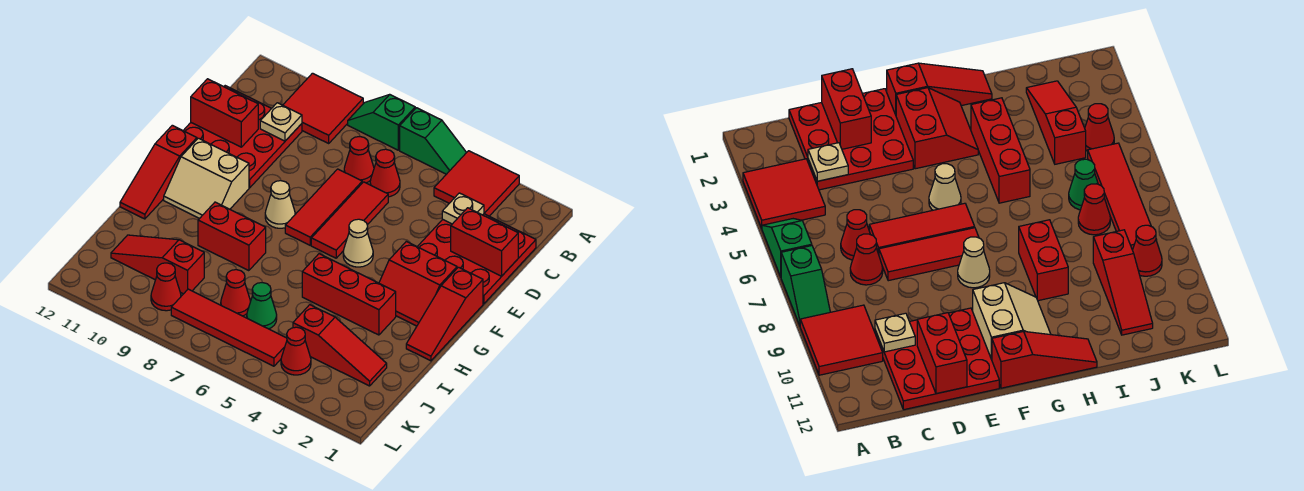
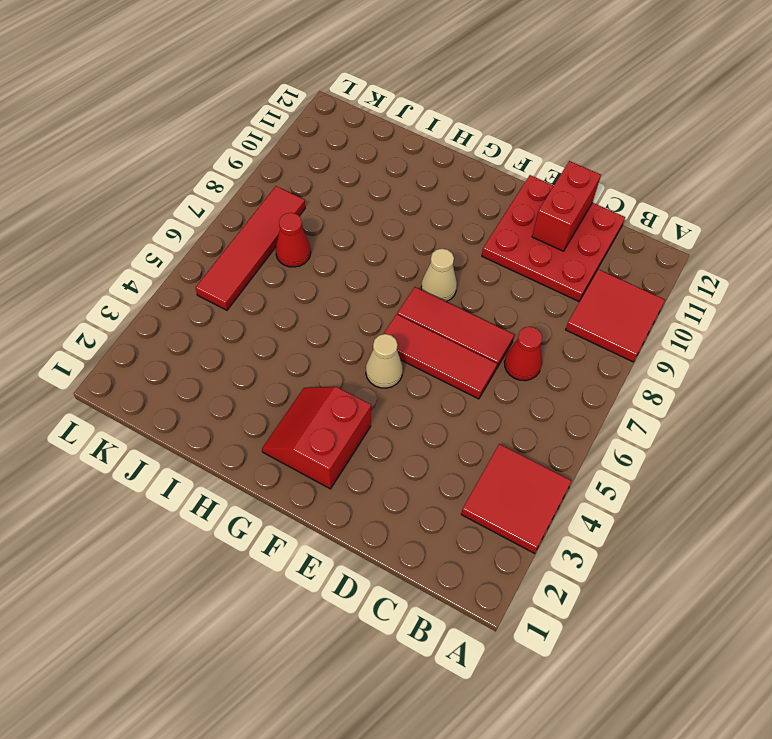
none -> green slope A5:A6 level 1 top 6
none -> green slope A7:A8 level 1 top 7
none -> red plate C1:E3 level 1

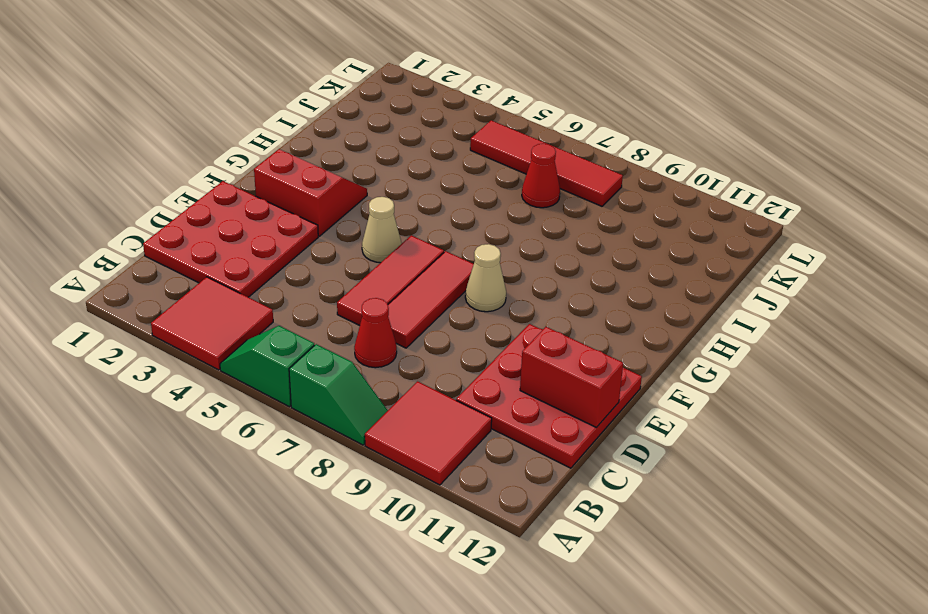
none -> red cone C6 level 1
none -> red slope F1:H1 level 1 top F
none -> tan slope F10:G11 level 1 top F

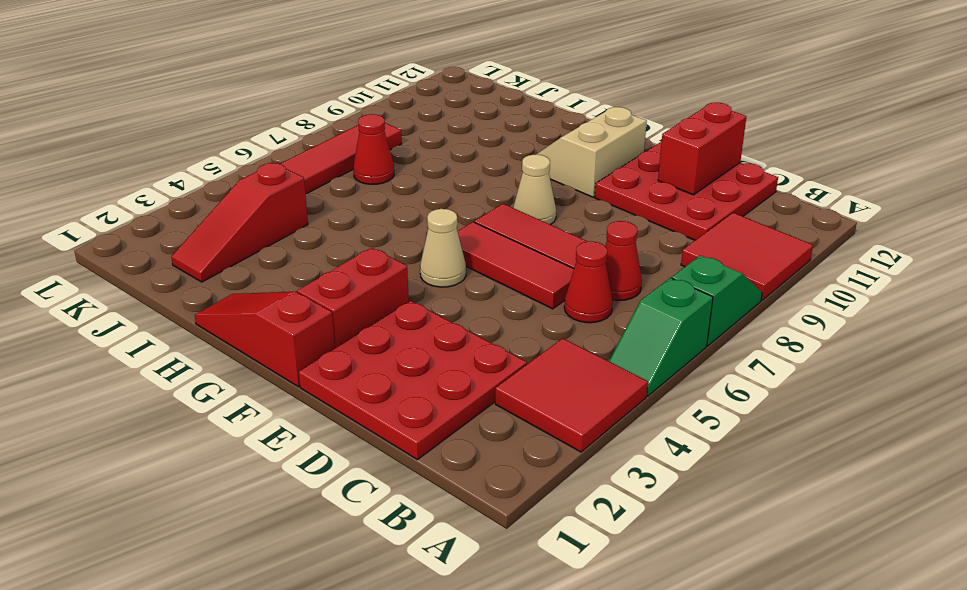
none -> red slope F12:H12 level 1 top F
none -> red brick H3:H5 level 1
none -> red brick H8:H9 level 1

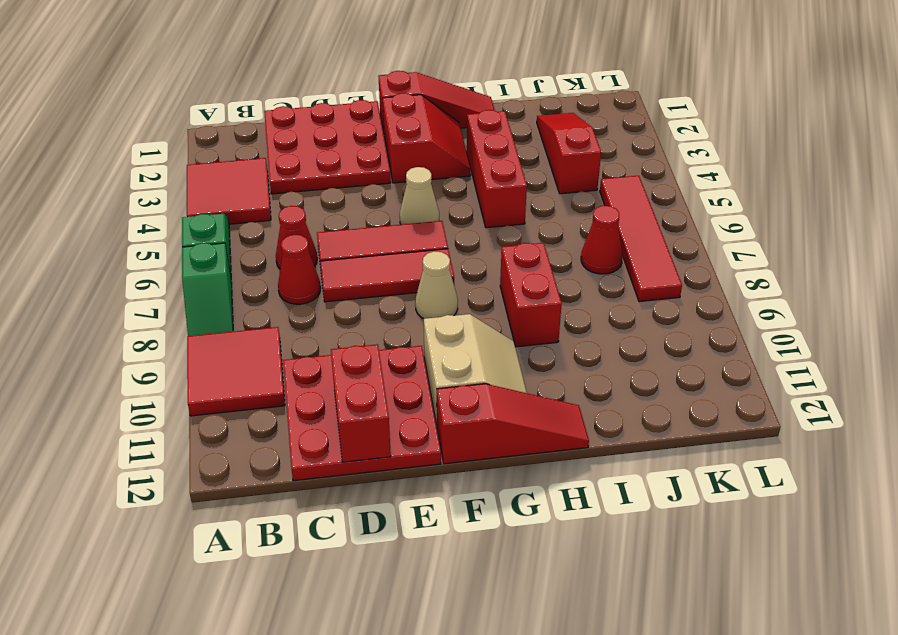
none -> green cone J6 level 1
none -> red slope J9:J11 level 1 top 9
none -> red cone K4 level 1

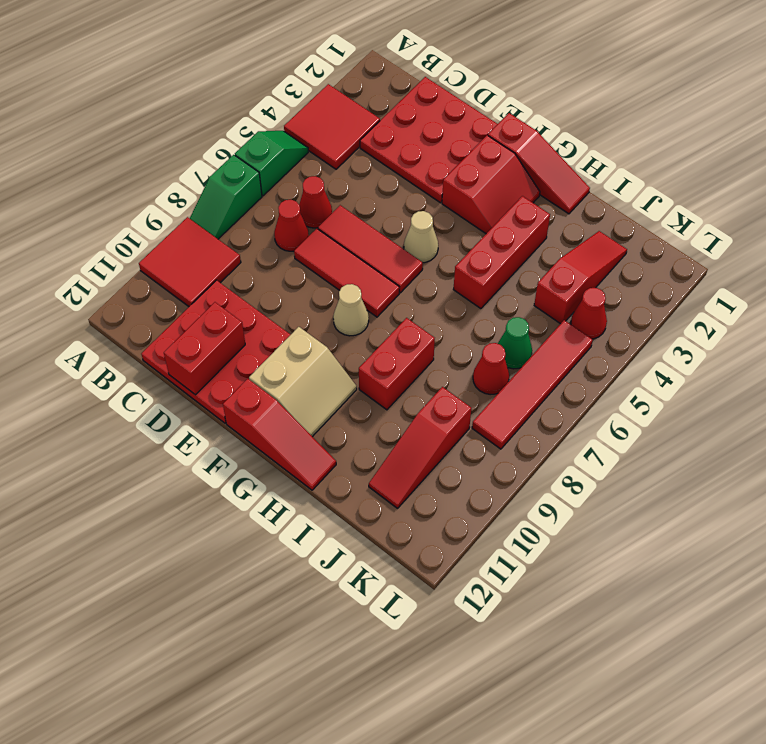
none -> red cone K9 level 1
none -> tan plate C3 level 2
none -> tan plate C10 level 2

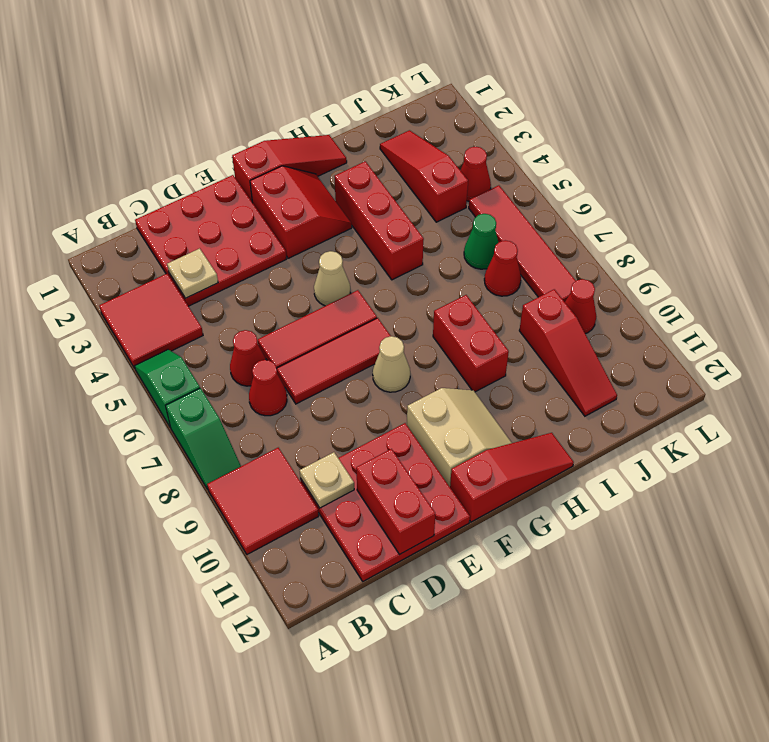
none -> red brick D1:D2 level 2

